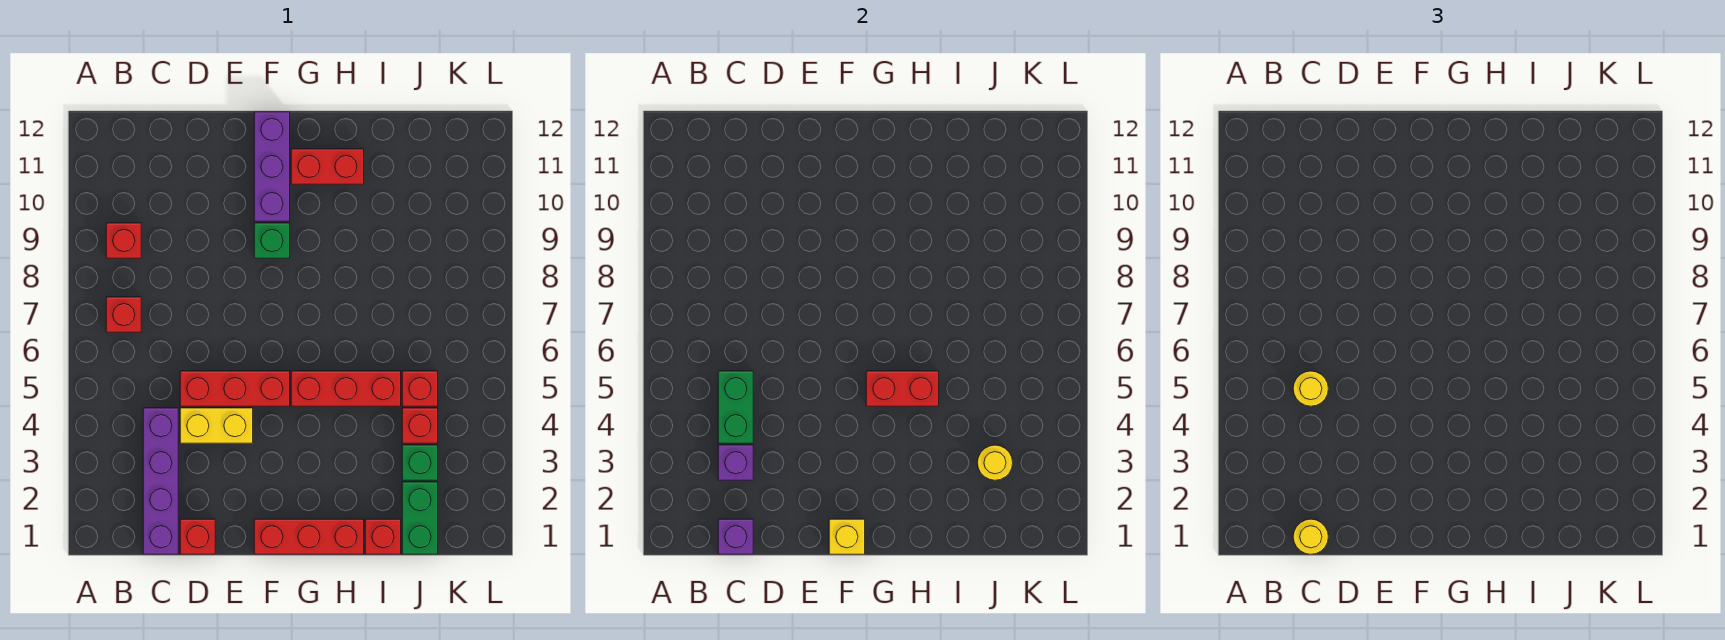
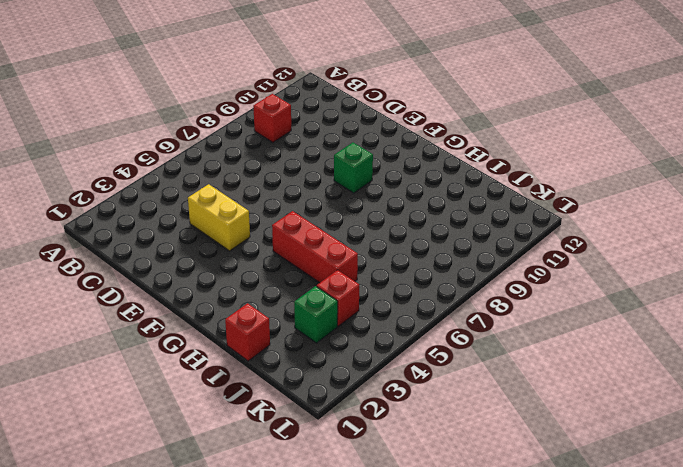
none -> red brick B7 level 1
none -> purple brick C1:C4 level 1
none -> red brick D1 level 1

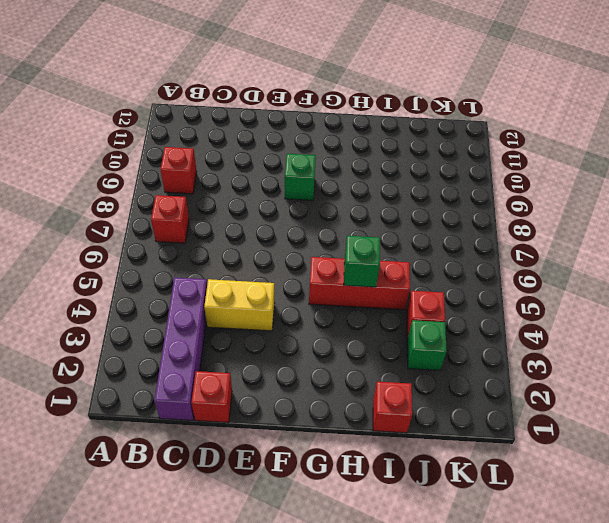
green brick H5 level 2 -> red brick G5:H5 level 2
none -> red brick D5:F5 level 1
none -> red brick F1:H1 level 1
none -> purple brick F10:F12 level 1

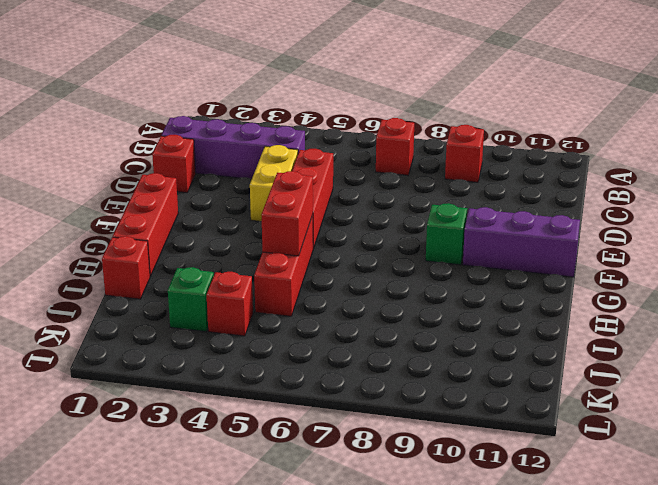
none -> red brick G11:H11 level 1
none -> green brick J1:J2 level 1
none -> red brick J5 level 1

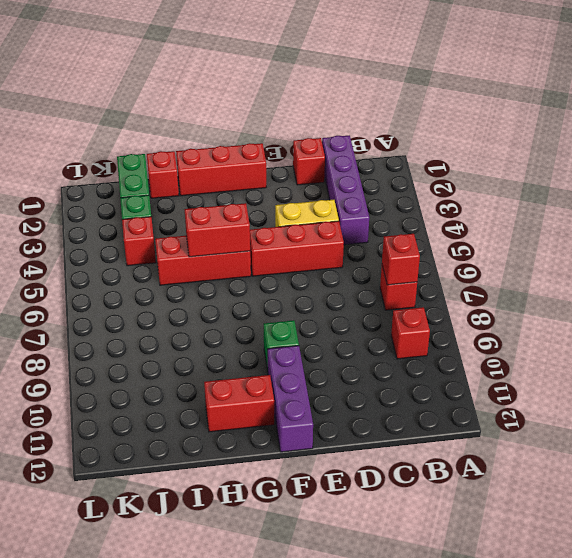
red brick B7 level 2 -> red brick J5 level 1
none -> purple brick C1 level 2
none -> purple brick C3 level 2
none -> green brick C4:C5 level 2

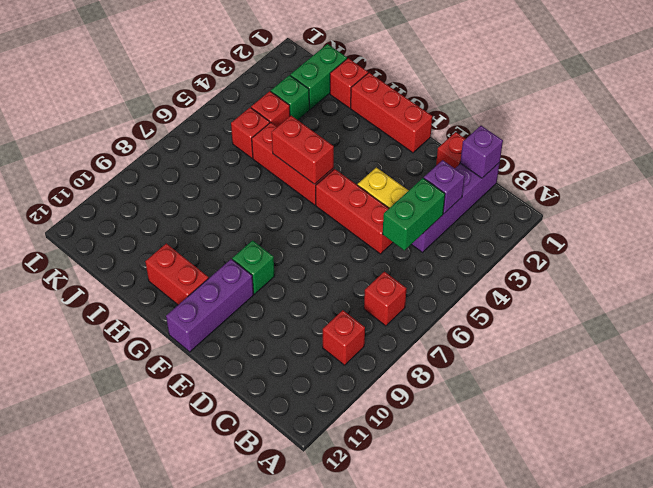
none -> yellow brick F1 level 2
none -> yellow round brick J3 level 2
none -> yellow round brick C1 level 3

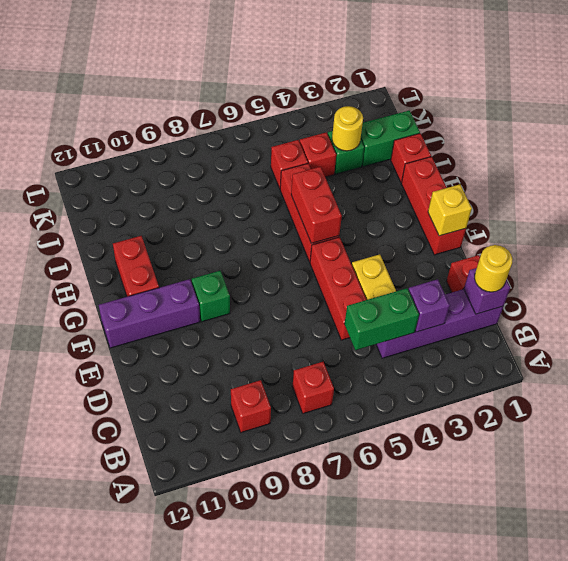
none -> yellow round brick C5 level 3

